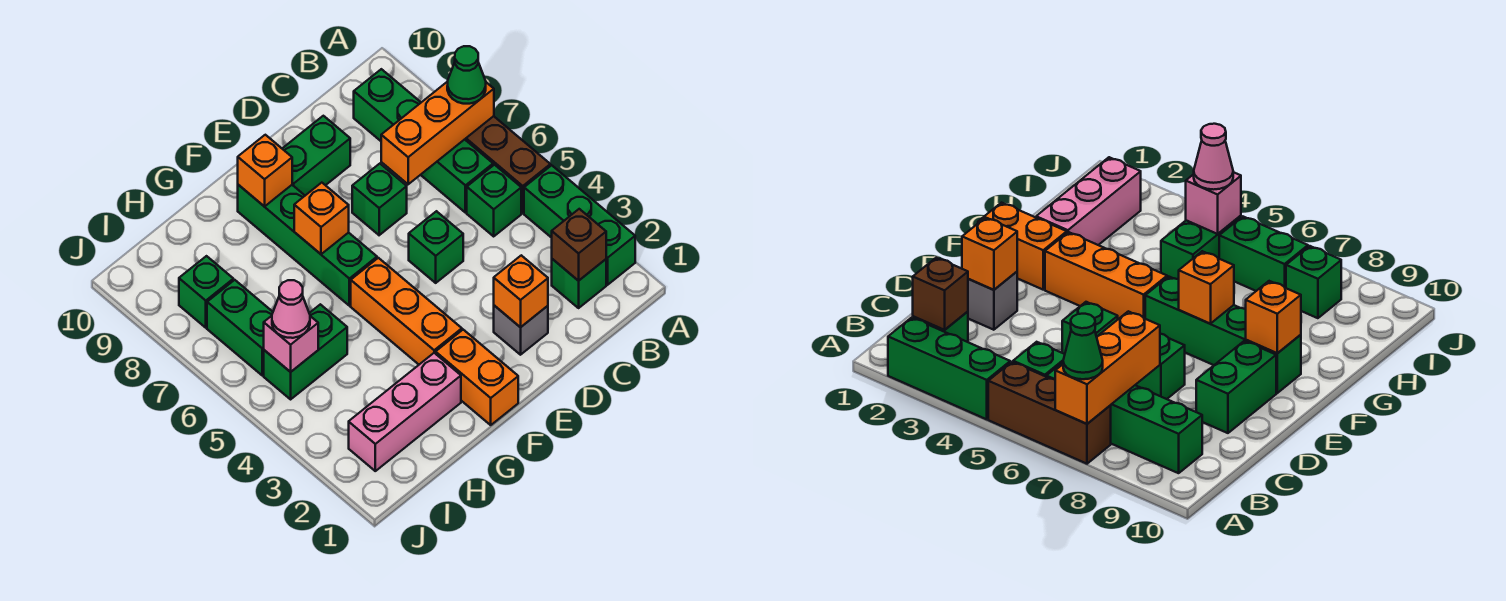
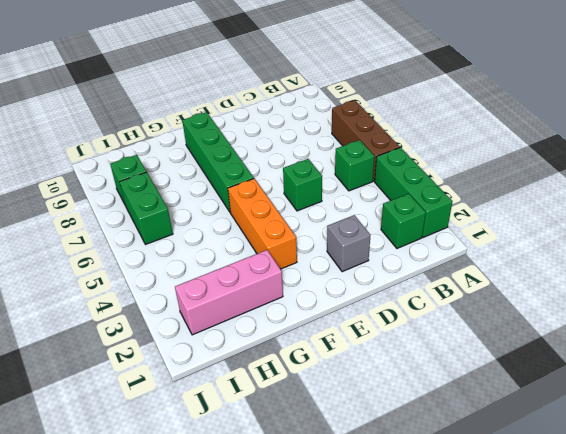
none -> green brick B6:B9 level 1
none -> green brick D7 level 1
none -> green brick D9:E9 level 1

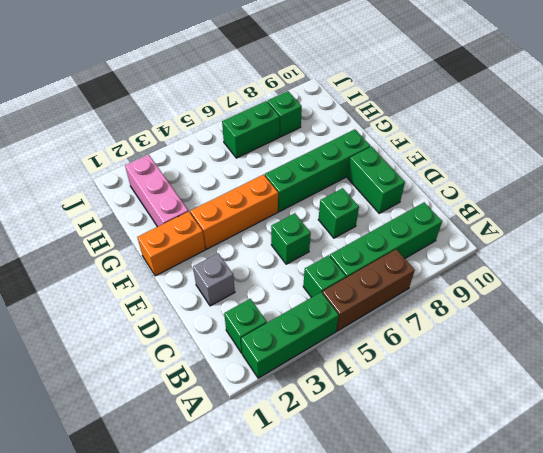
none -> green brick H5:I5 level 1
none -> orange brick A7:C7 level 2
none -> brown brick B2 level 2

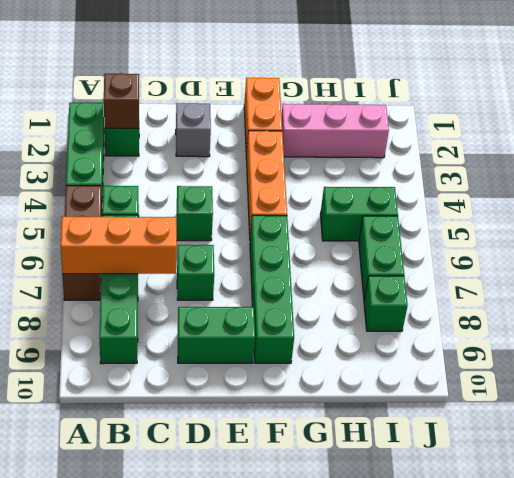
none -> orange brick D2 level 2
none -> orange brick F7 level 2
none -> orange brick F9 level 2

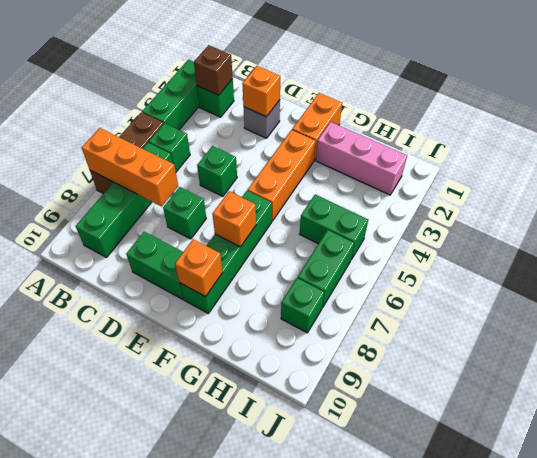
none -> pink brick I5 level 2
none -> green cone A7 level 3
none -> pink cone I5 level 3

